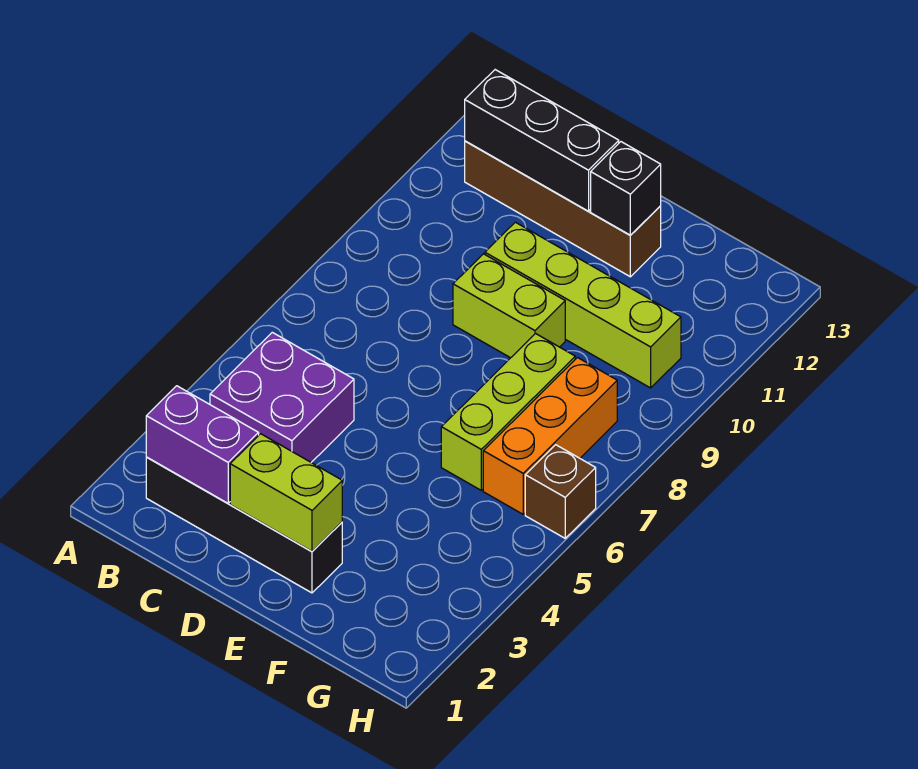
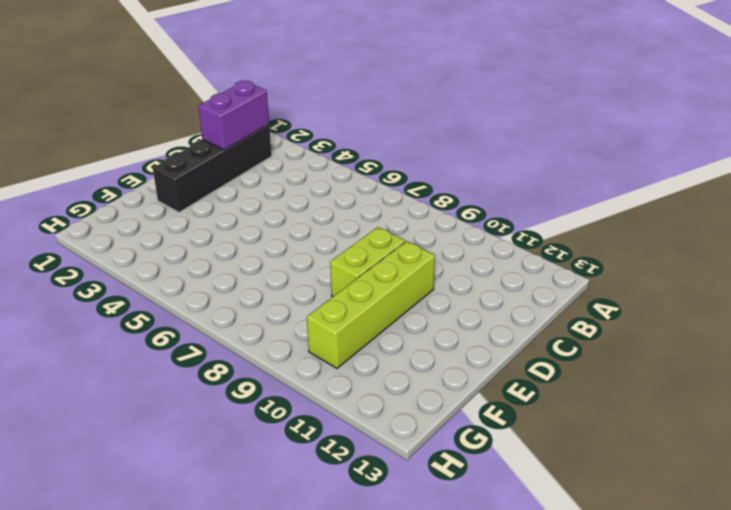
none -> purple brick B4:C5 level 1
none -> brown brick B12:E12 level 1
none -> lime brick F6:F8 level 1

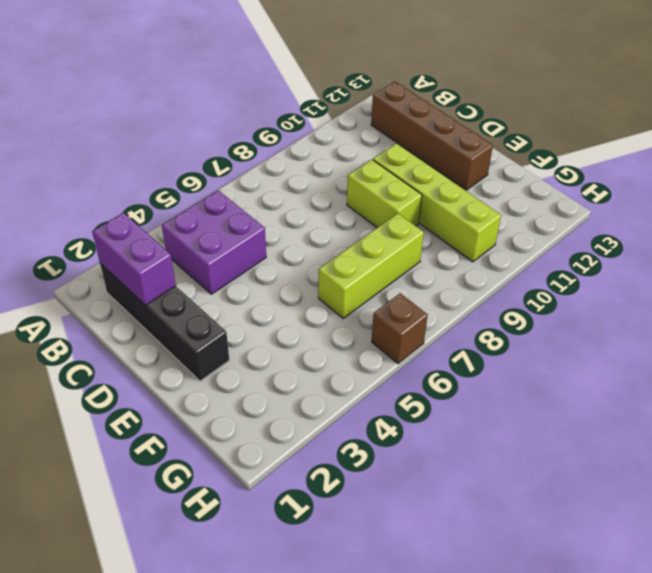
none -> orange brick G6:G8 level 1
none -> black brick B12:D12 level 2
none -> lime brick D2:E2 level 2

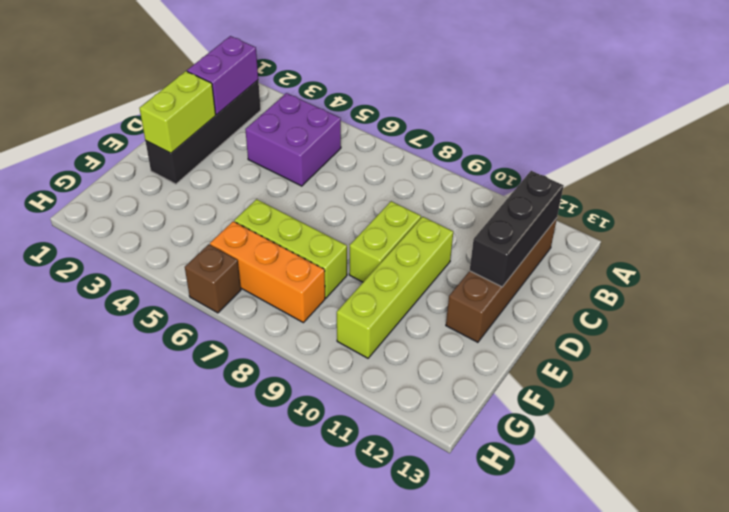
none -> black brick E12 level 2

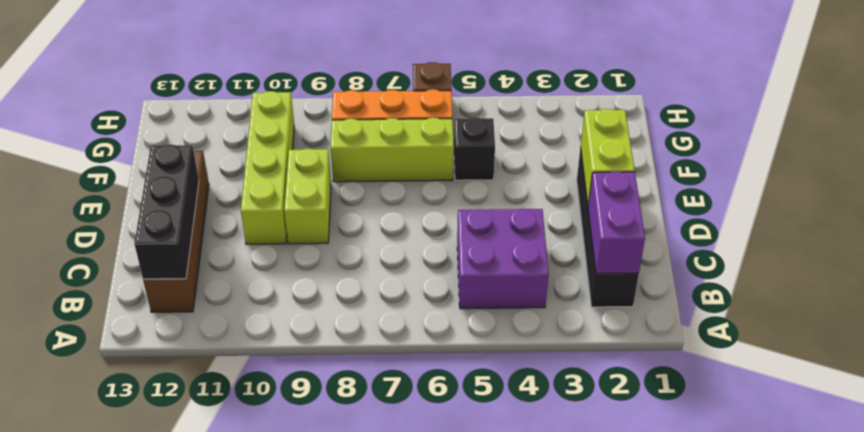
black brick F5 level 1 -> black brick E12 level 2

